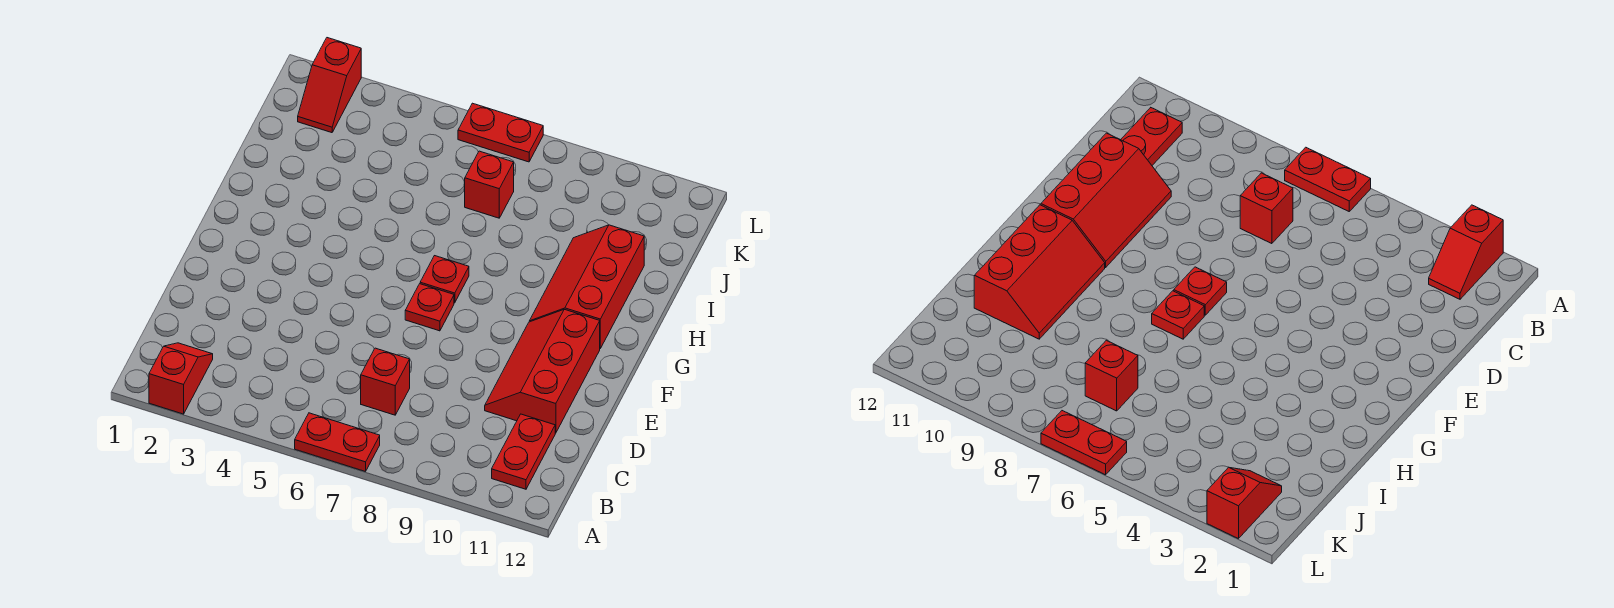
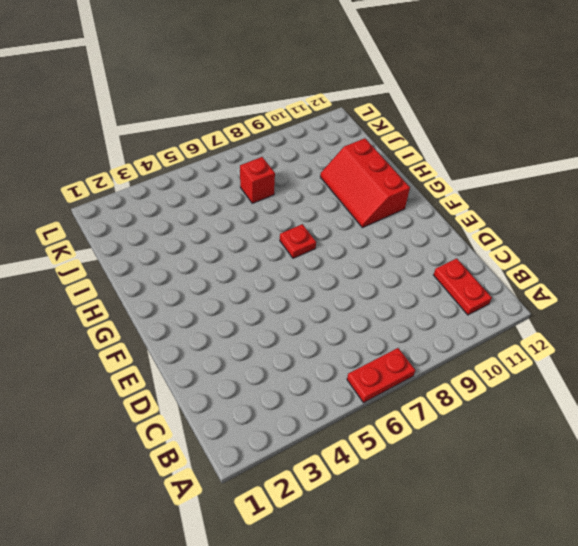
none -> red slope A2:B2 level 1 top A
none -> red brick C7 level 1

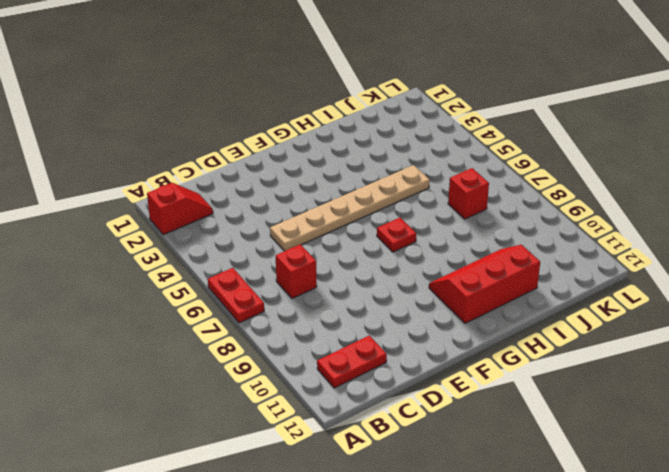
tan plate D5:I5 level 1 -> none
none -> red slope D10:F11 level 1 top 11
none -> red plate F7 level 1

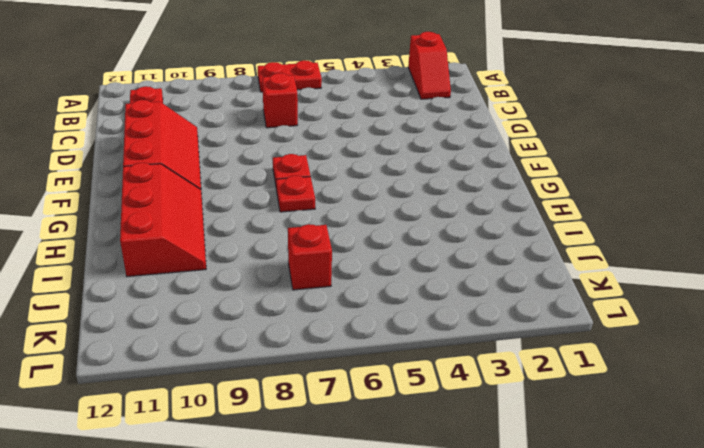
none -> red slope K2:L2 level 1 top L
none -> red plate L6:L7 level 1

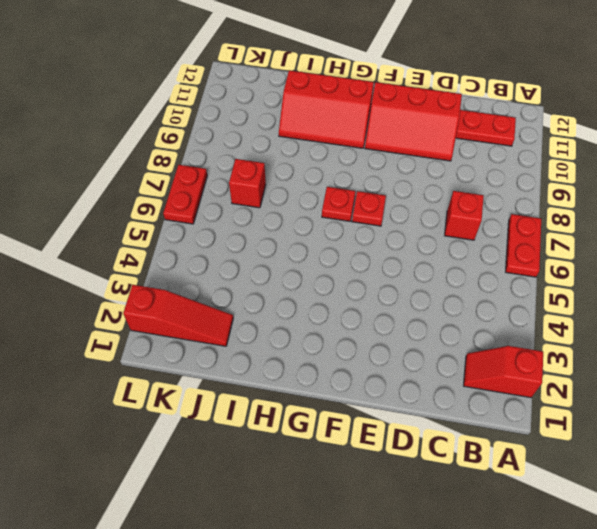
red slope J2:L2 level 1 top L -> red slope K2:L2 level 1 top L

